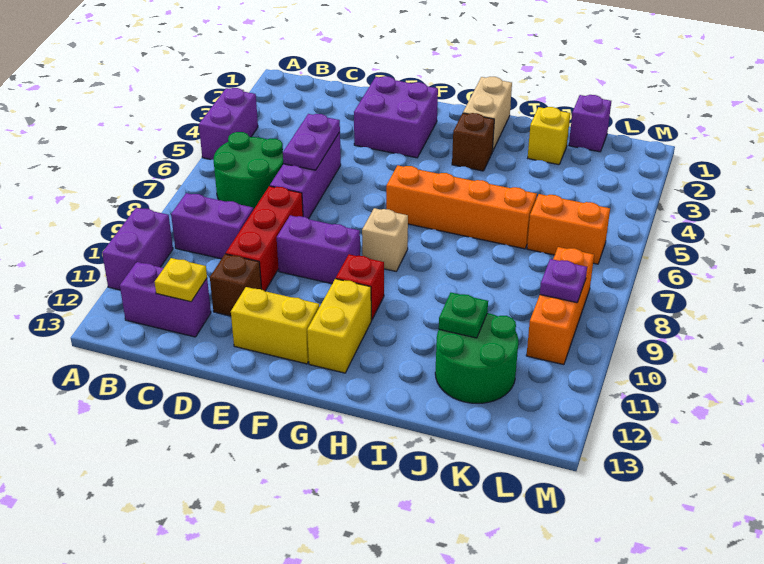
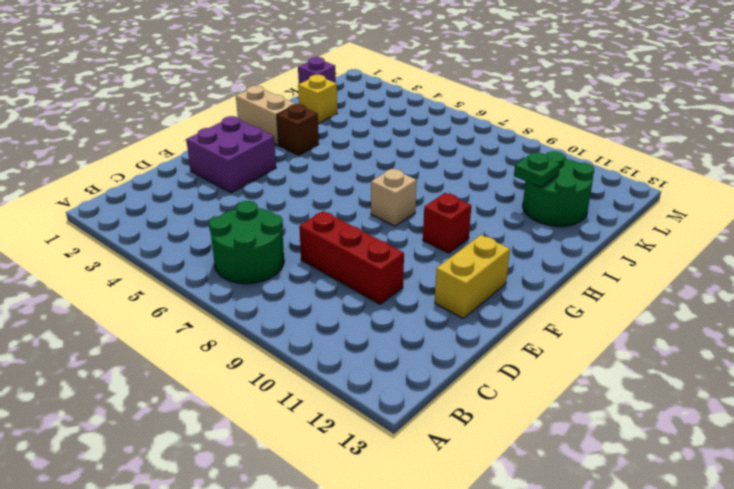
none -> purple brick A4:A5 level 1
none -> purple brick A10:A11 level 1
none -> purple brick B9:C9 level 1

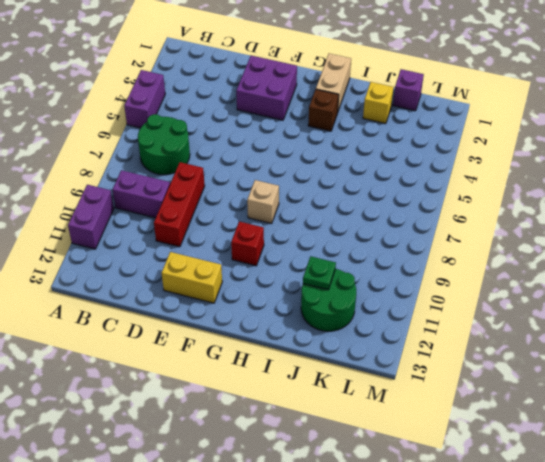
none -> purple brick B12:C12 level 1
none -> purple brick D5:D7 level 1
none -> brown brick D11 level 1

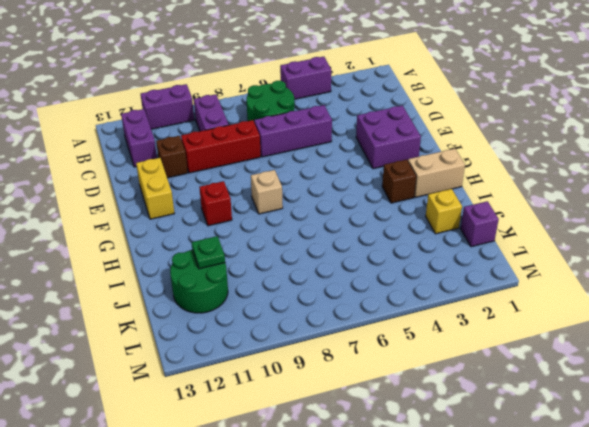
none -> purple brick E9:F9 level 1
none -> orange brick G6:J6 level 1
none -> yellow brick G11:G12 level 1

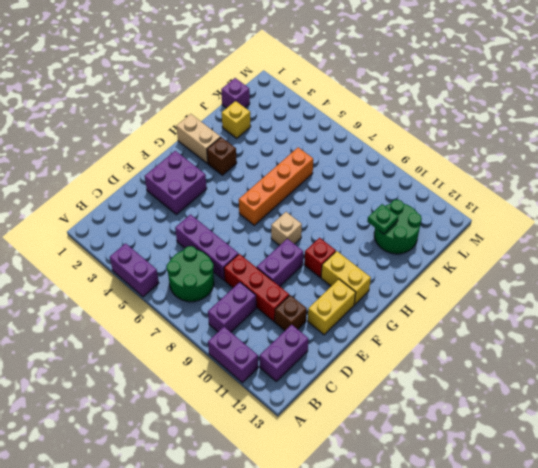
none -> orange brick K6:L6 level 1
none -> orange brick L8:L10 level 1
none -> yellow plate C12 level 2

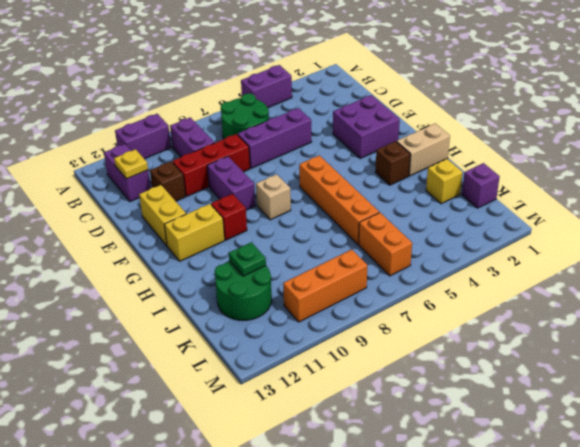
none -> purple plate D5:D6 level 2
none -> purple plate L9 level 2

